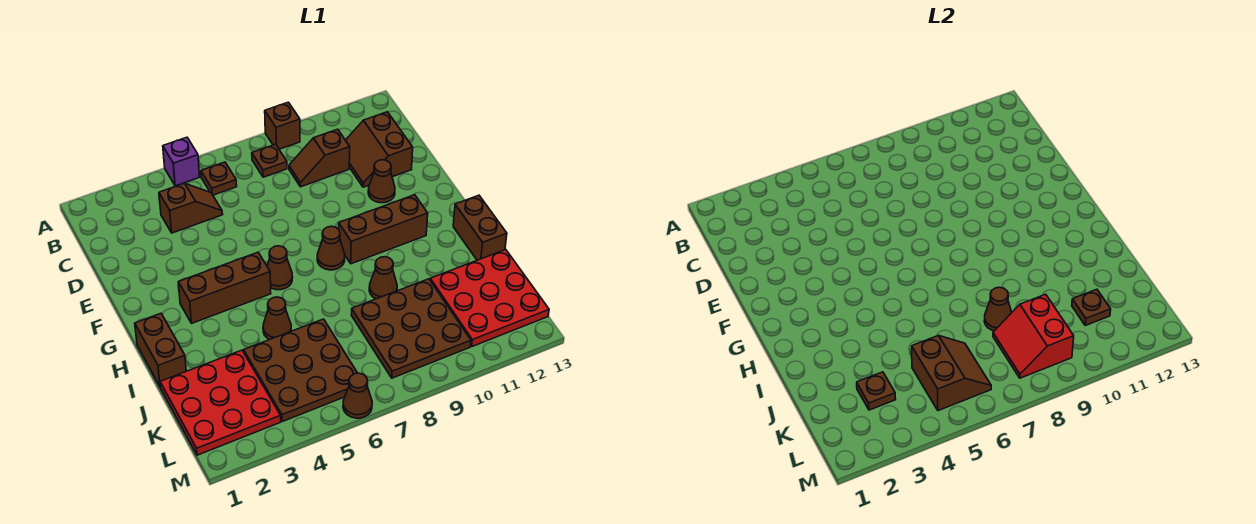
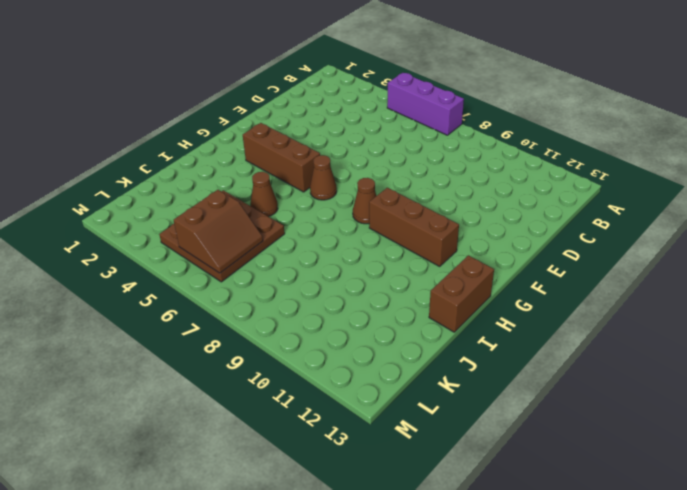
purple brick A5:A7 level 1 -> purple brick A5 level 1
none -> brown brick A9 level 1
none -> brown plate B6 level 1
none -> brown plate B8 level 1

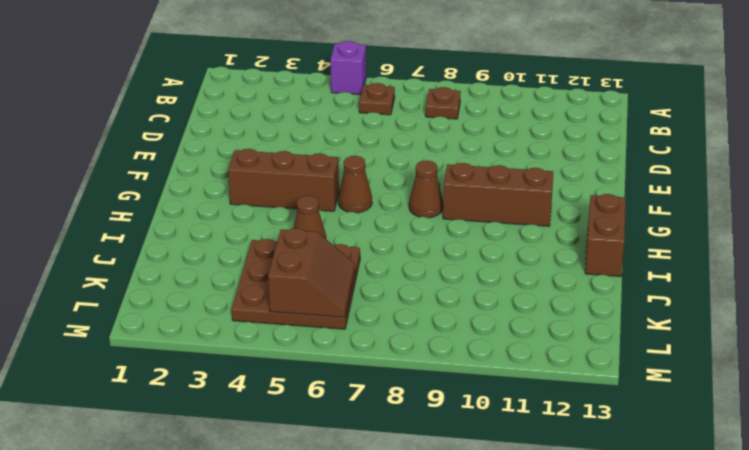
none -> brown brick A9 level 1
none -> brown slope C4:C5 level 1 top 4
none -> brown slope C9:C10 level 1 top 10

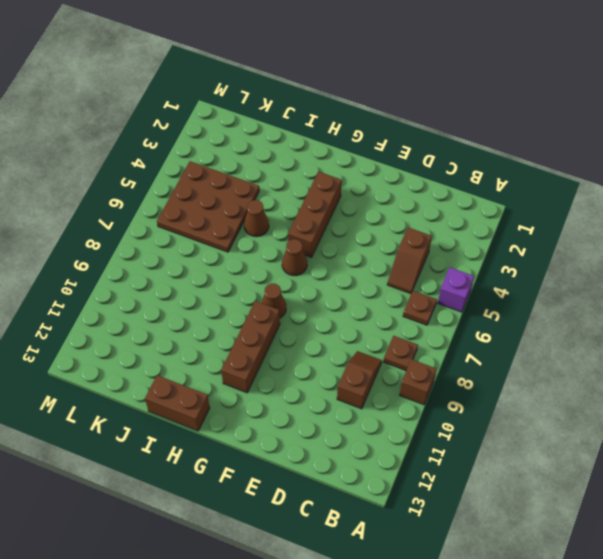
none -> brown slope C11:D12 level 1 top 12
none -> brown cone E11 level 1
none -> brown brick H1:I1 level 1

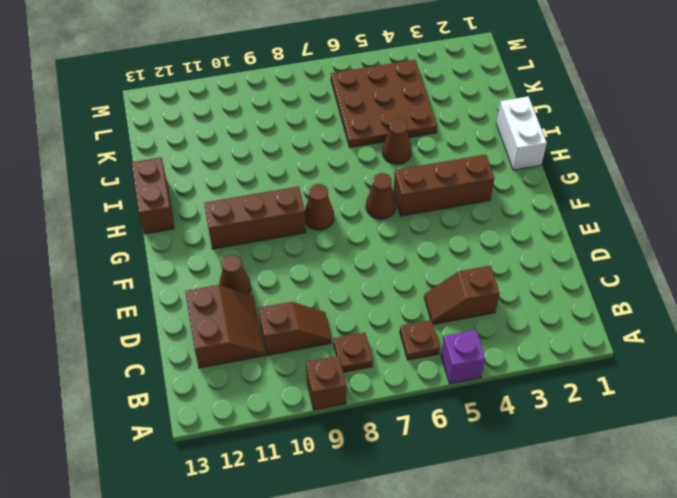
white brick H1:I1 level 1 -> brown brick H1:I1 level 1
none -> brown cone I9 level 1
none -> red plate J1:L3 level 1
none -> brown plate J8:L10 level 1

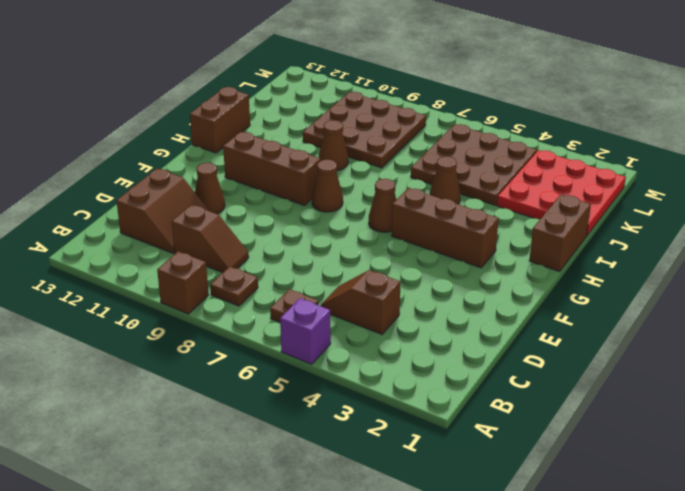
none -> red plate J11:L13 level 1
none -> brown cone M6 level 1
none -> brown cone J8 level 2

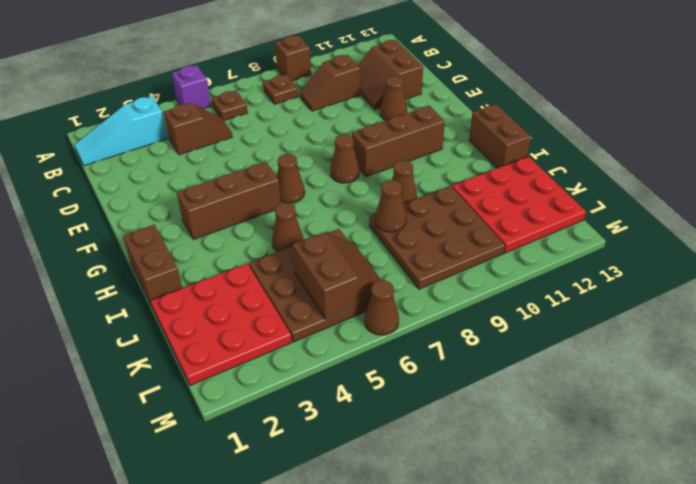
cyan slope B1:B3 level 1 top 3 -> none
none -> brown plate K3 level 2
none -> red slope K8:L9 level 2 top 9
none -> brown plate K11 level 2

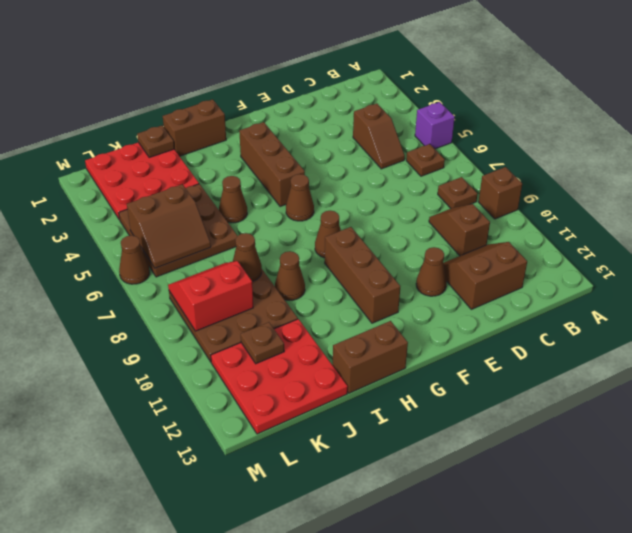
brown plate J1 level 2 -> brown plate K3 level 2

